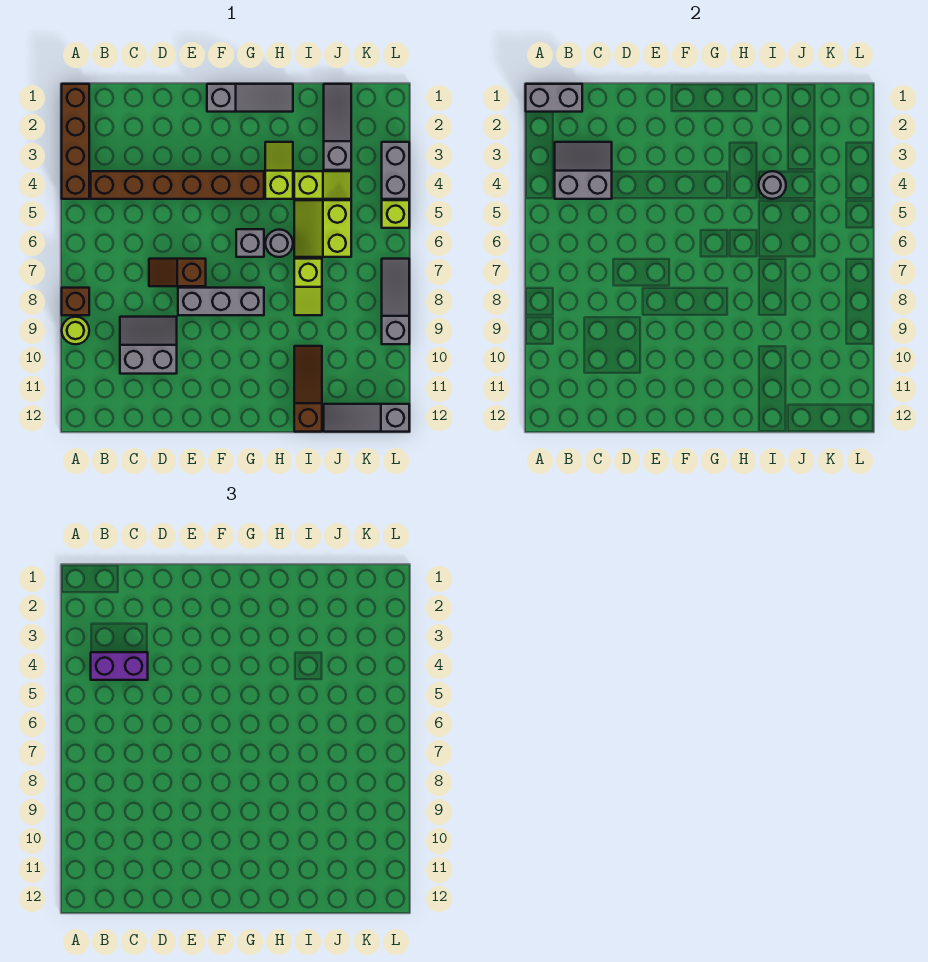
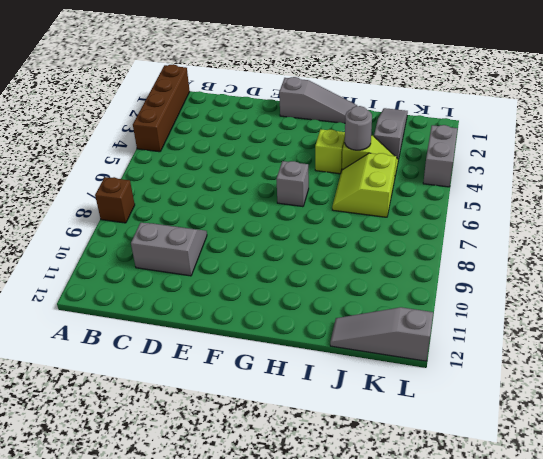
none -> lime round brick A9 level 1
none -> brown brick B4:G4 level 1
none -> brown slope D7:E7 level 1 top E

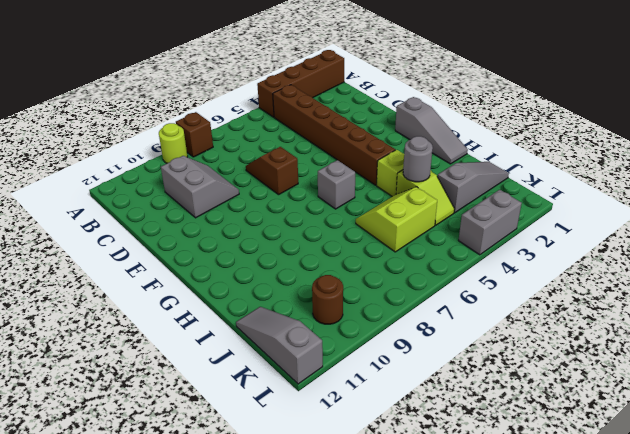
brown round brick K10 level 1 -> none
none -> grey brick E8:G8 level 1
none -> grey round brick H6 level 1
none -> lime slope I7:I8 level 1 top 7

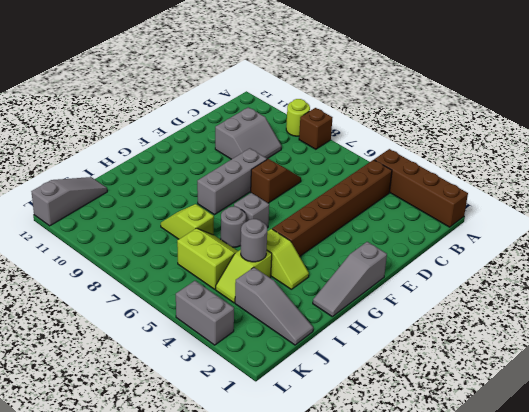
none -> brown slope I10:I12 level 1 top 12
none -> lime brick L5 level 1
none -> grey slope L7:L9 level 1 top 9

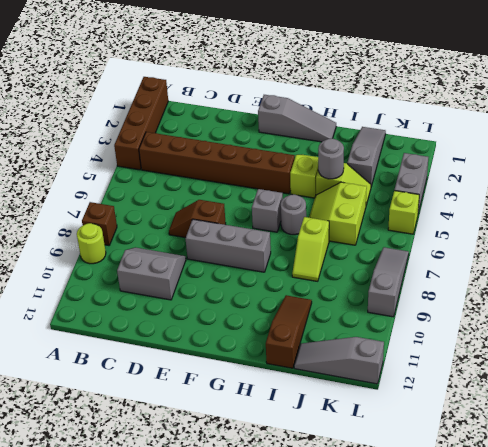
none -> grey brick A1:B1 level 2
none -> grey slope B3:C4 level 2 top 4
none -> purple brick B4:C4 level 3

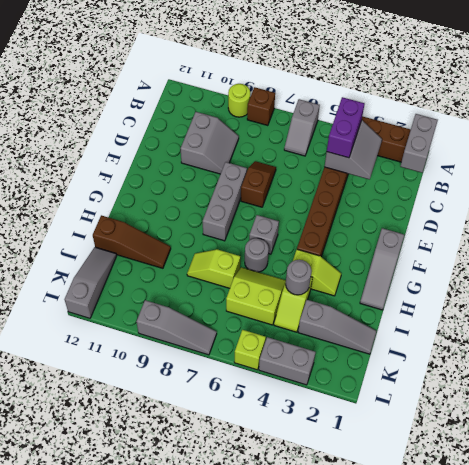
grey slope A6:B6 level 1 top A -> none

